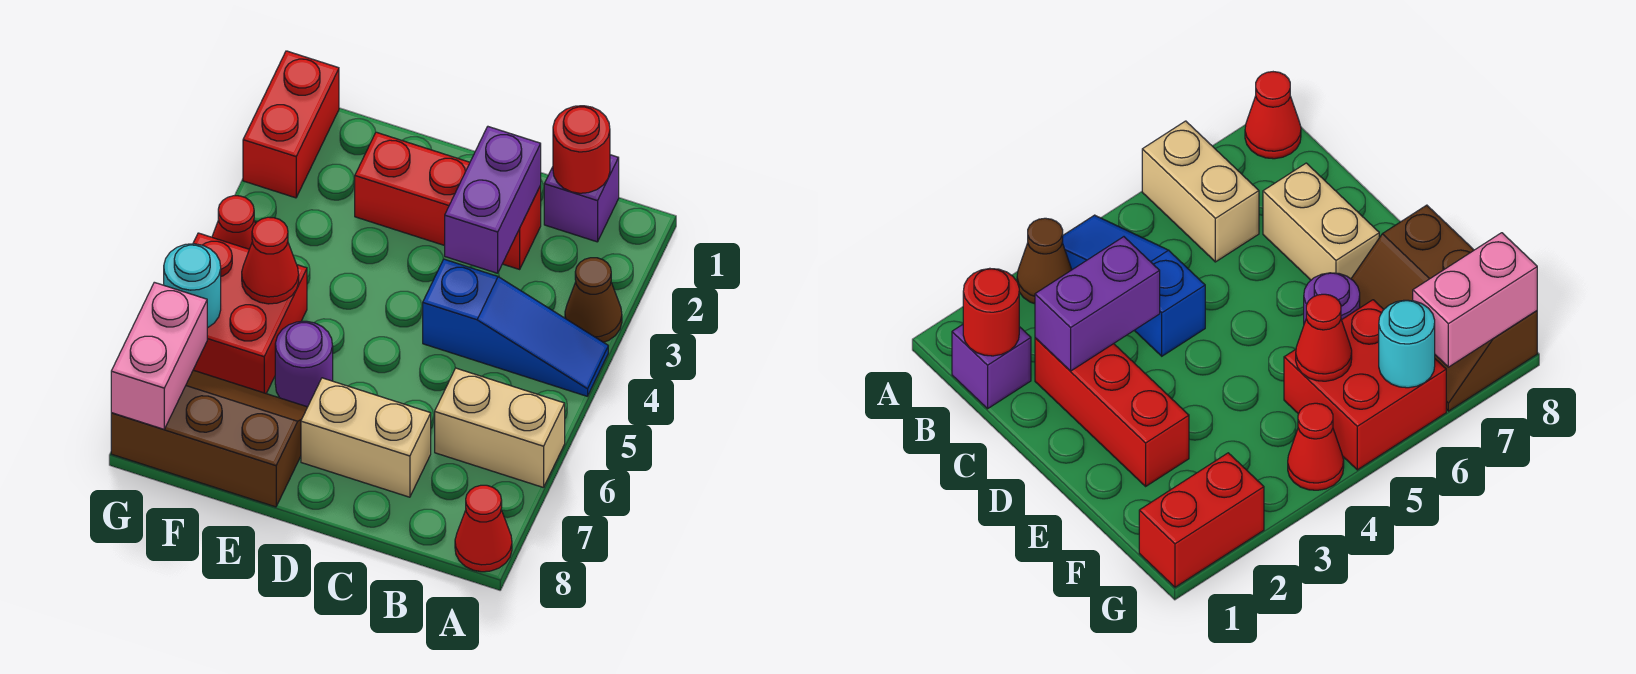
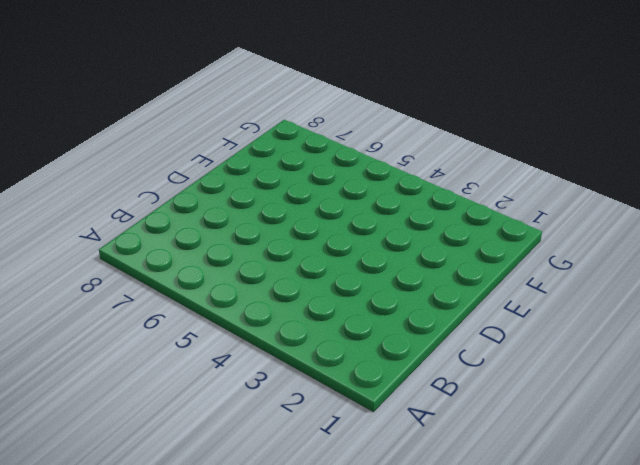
none -> brown cone A3 level 1
none -> blue slope A4:C4 level 1 top C
none -> tan brick A6:B6 level 1

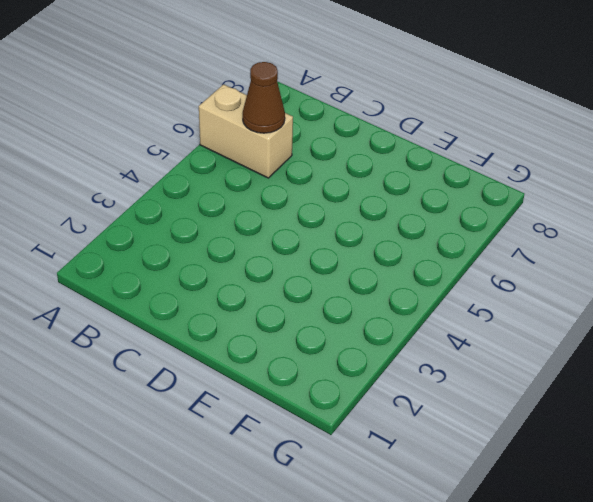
brown cone B6 level 2 -> brown cone A3 level 1
none -> blue slope A4:C4 level 1 top C
none -> red cone A8 level 1
none -> purple brick B1 level 1

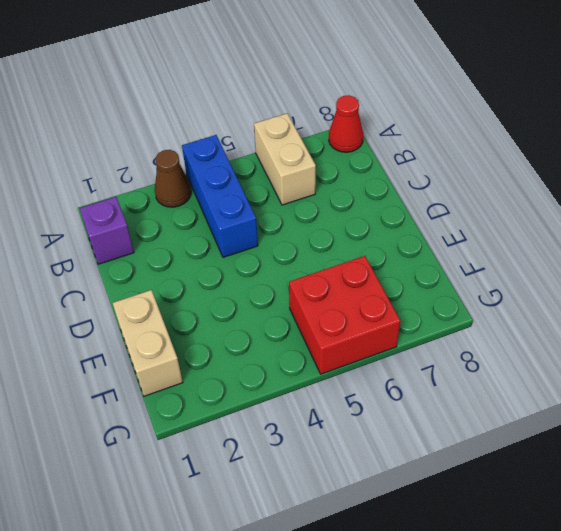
blue brick A4:C4 level 1 -> blue slope A4:C4 level 1 top C
tan brick E1:F1 level 1 -> tan brick C7:D7 level 1
none -> red brick C2:E2 level 1
none -> purple round brick E6 level 1
none -> brown slope E7:G8 level 1 top 8

